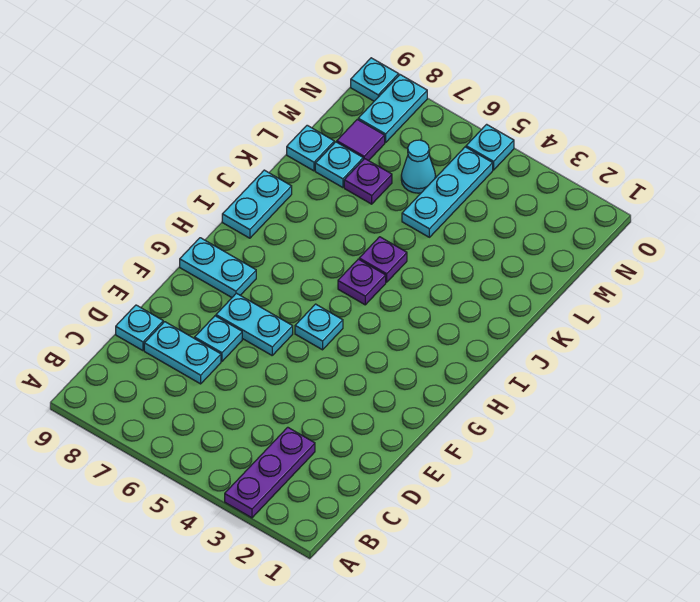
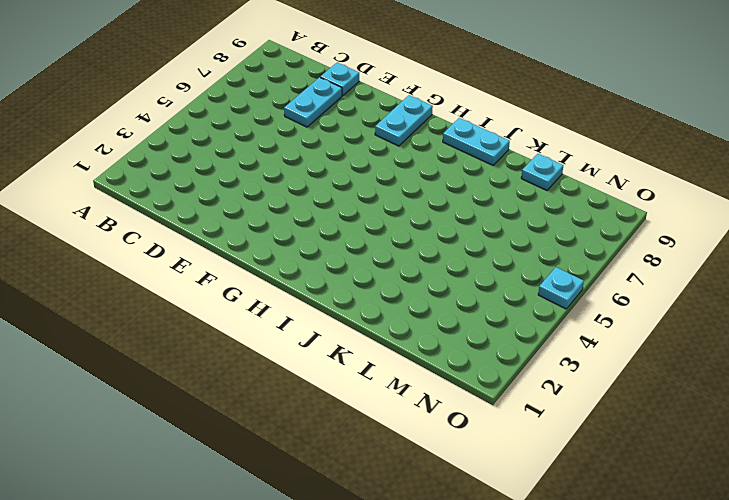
none -> purple plate A3:C3 level 1
none -> cyan plate E7 level 1
none -> cyan plate F6:F7 level 1

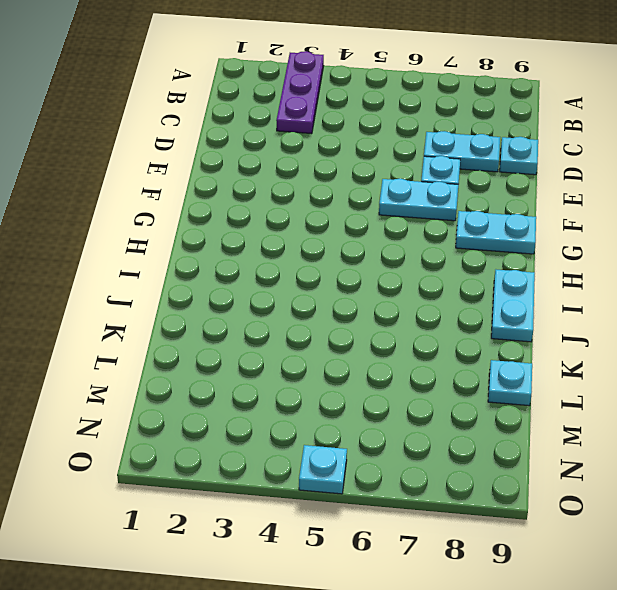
none -> cyan plate G5 level 1
none -> purple plate I5 level 1
none -> purple plate J5 level 1

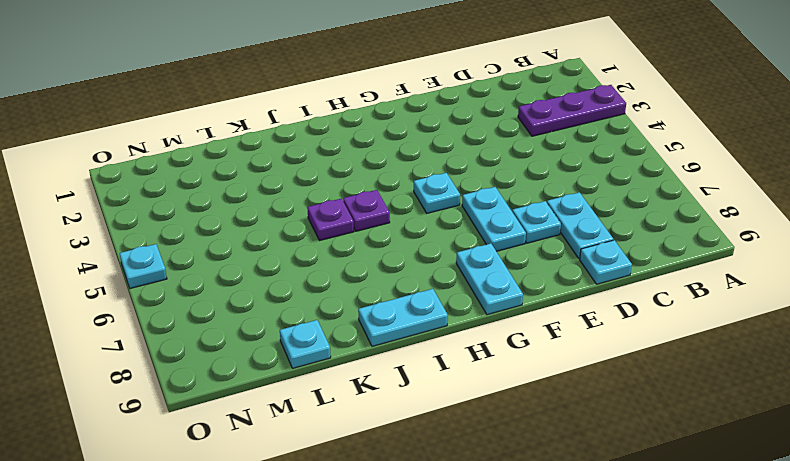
none -> cyan plate L5:N5 level 1
none -> purple plate L7 level 1
none -> cyan plate L8 level 1

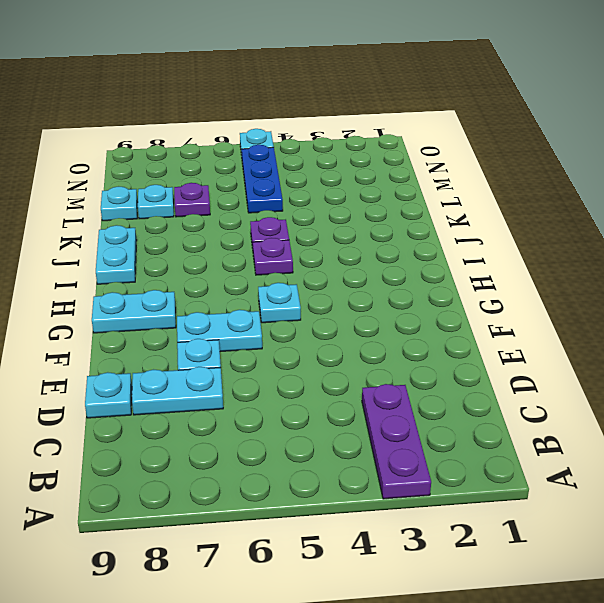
blue plate L5:N5 level 1 -> cyan plate L5:N5 level 1
none -> cyan cone M6 level 1
none -> purple tile M8 level 1
none -> cyan plate N8:O8 level 1

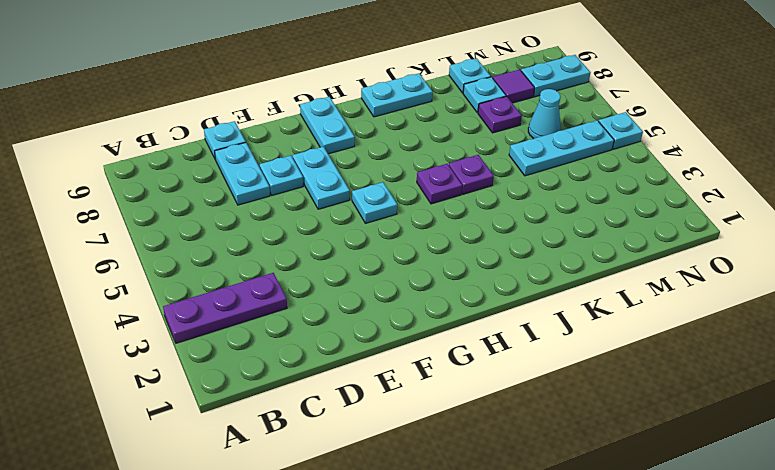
none -> cyan plate O9 level 1

